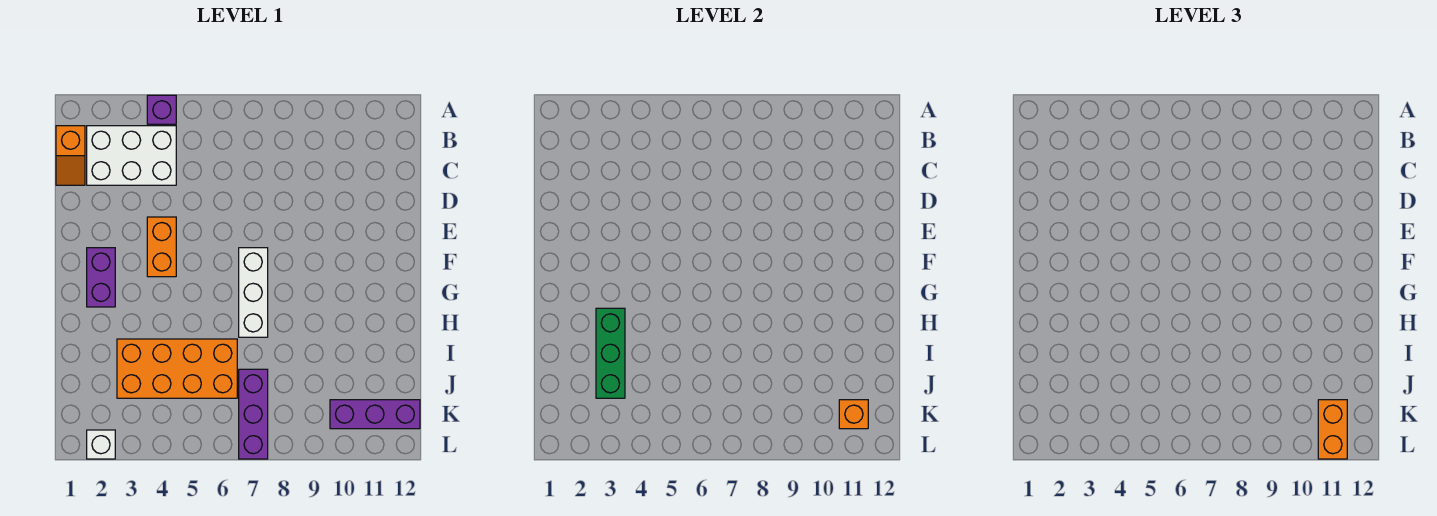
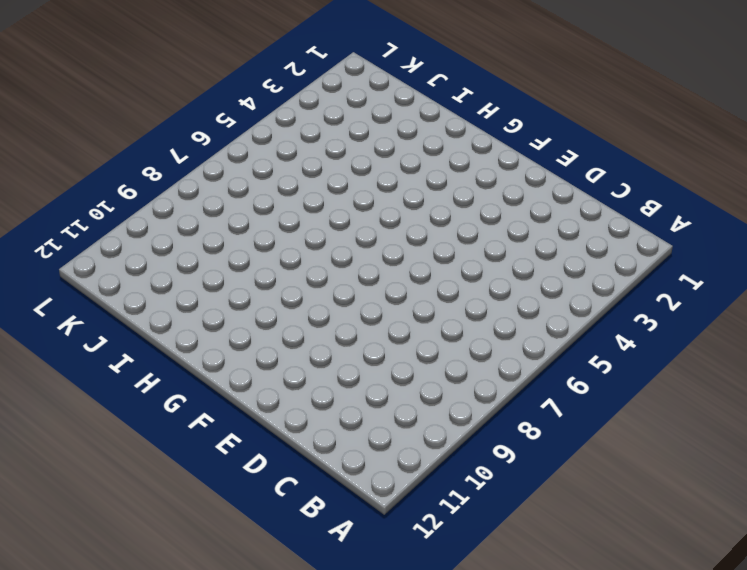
none -> purple brick A4 level 1
none -> orange slope B1:C1 level 1 top B
none -> white brick B2:C4 level 1

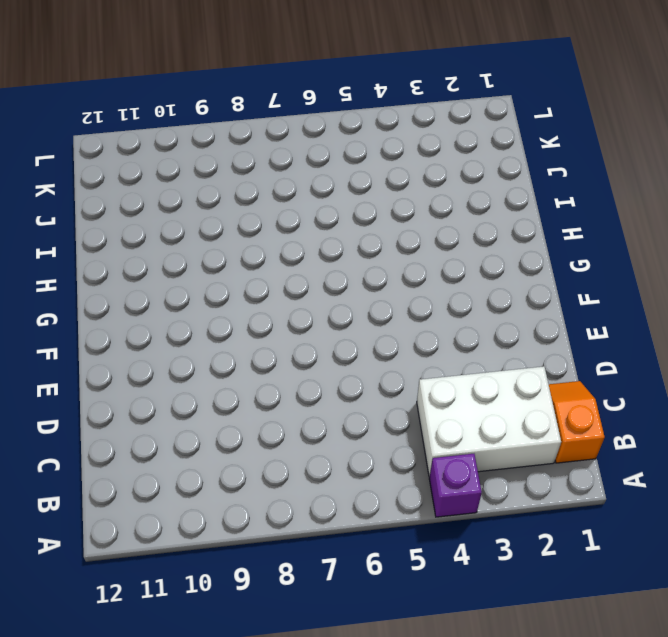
none -> orange brick E4:F4 level 1
none -> purple brick F2:G2 level 1
none -> white brick F7:H7 level 1

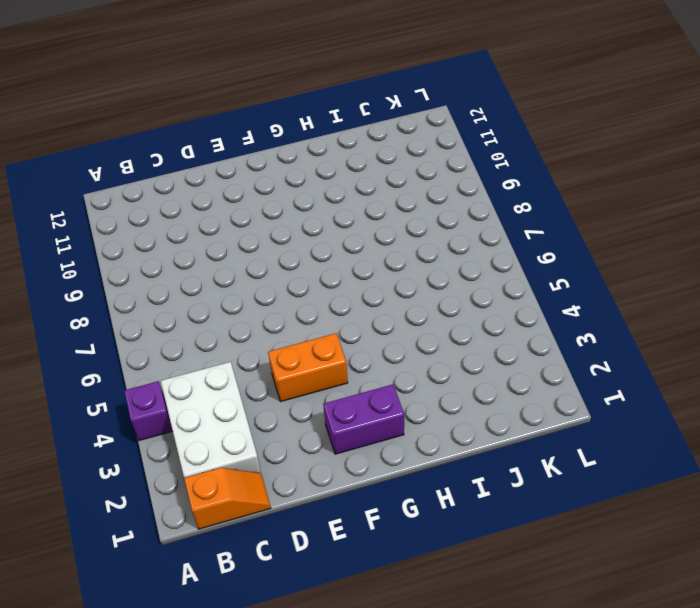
none -> white brick F7:H7 level 1
none -> orange brick I3:J6 level 1
none -> purple brick J7:L7 level 1

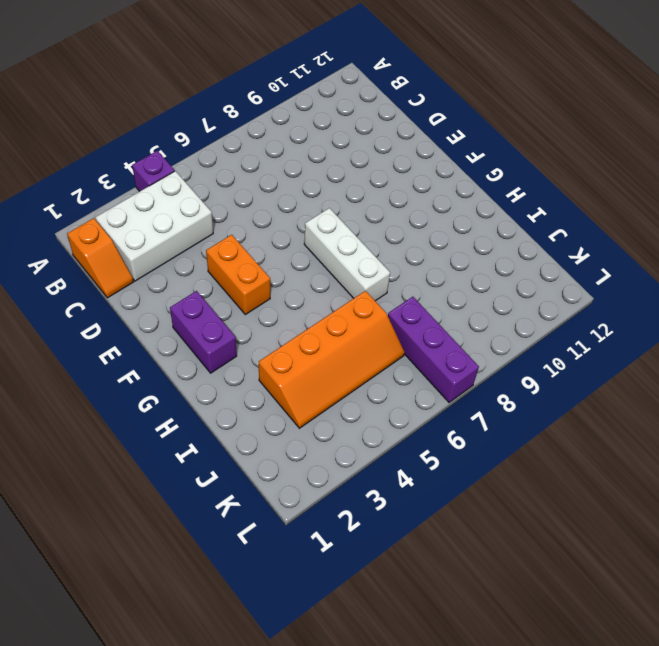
orange slope I3:J6 level 1 top I -> orange brick I3:J6 level 1
none -> purple brick K10:K12 level 1
none -> white brick L2 level 1
none -> green brick H3:J3 level 2

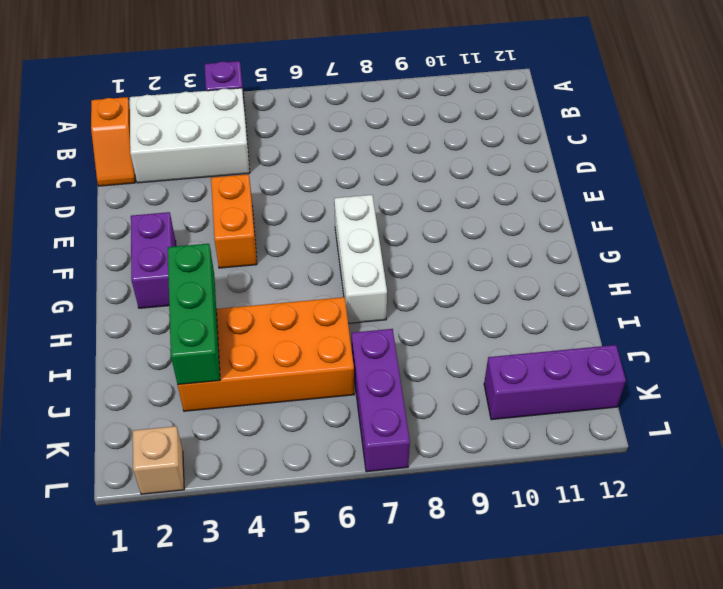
tan brick L2 level 1 -> white brick L2 level 1
none -> orange brick K11 level 2
none -> orange brick K11:L11 level 3

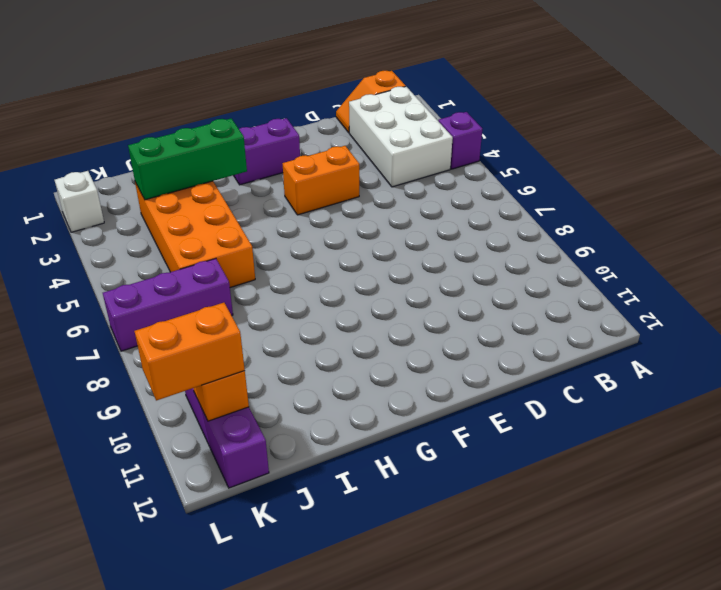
none -> white brick F7:H7 level 1

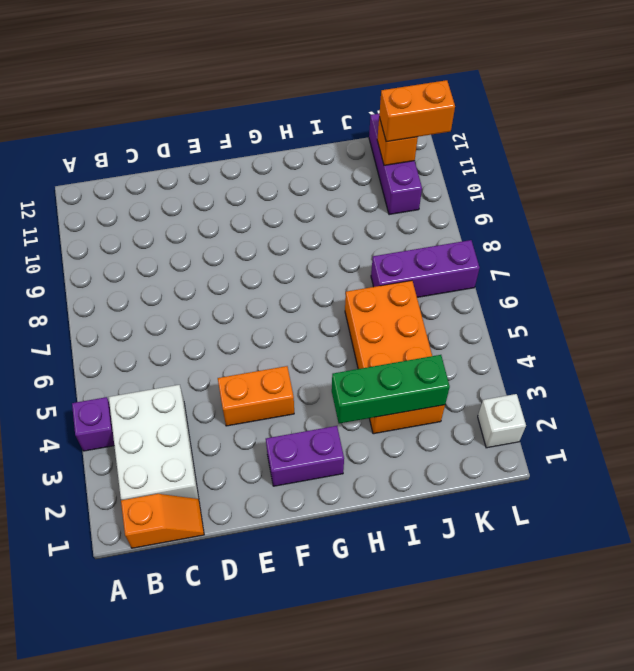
none -> white brick F7:H7 level 1

